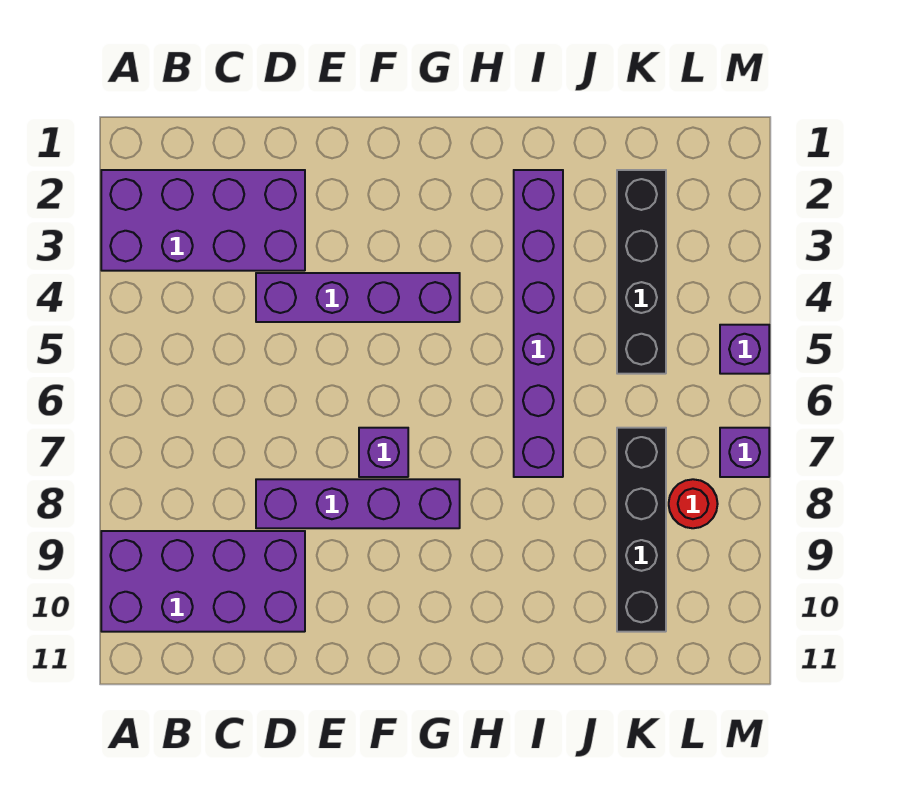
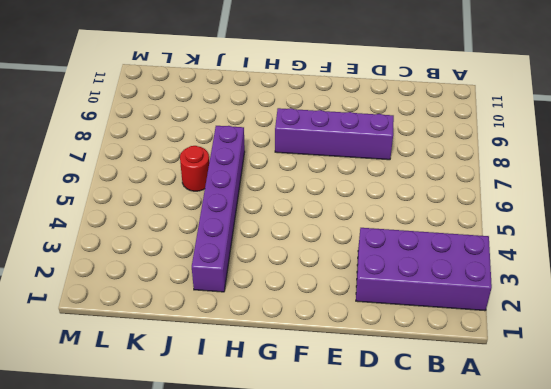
red round brick J6 level 1 -> red round brick L8 level 1
none -> purple brick A9:D10 level 1
none -> purple brick D4:G4 level 1

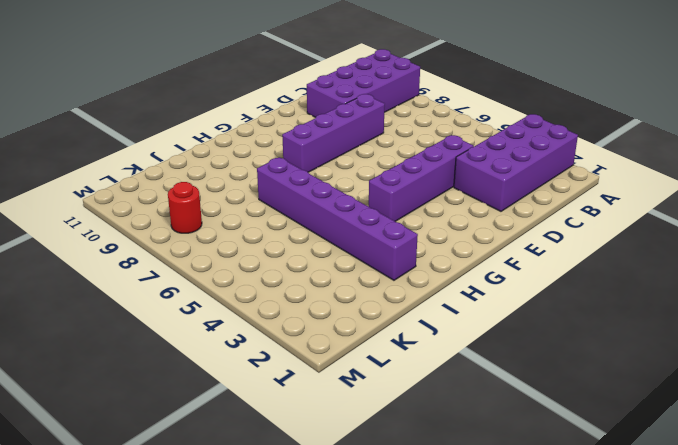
none -> purple brick F7 level 1
none -> black brick K2:K5 level 1

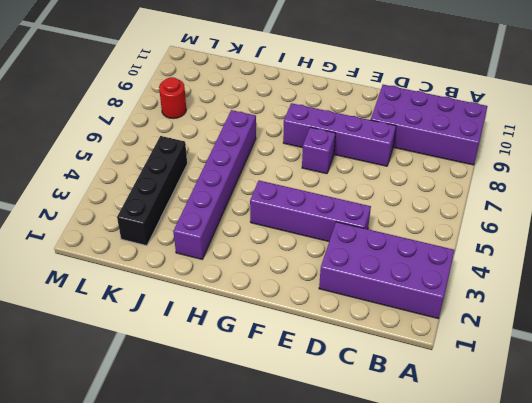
none -> black brick K7:K10 level 1
none -> purple brick M5 level 1

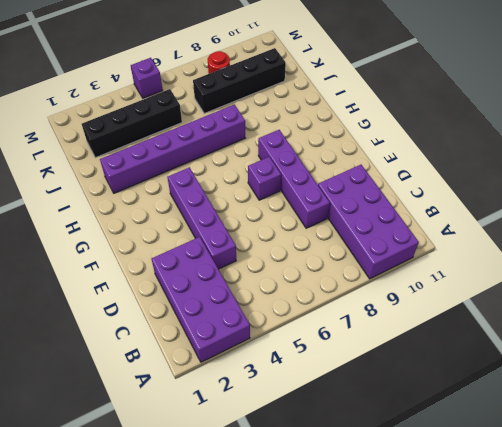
none -> purple brick M7 level 1

